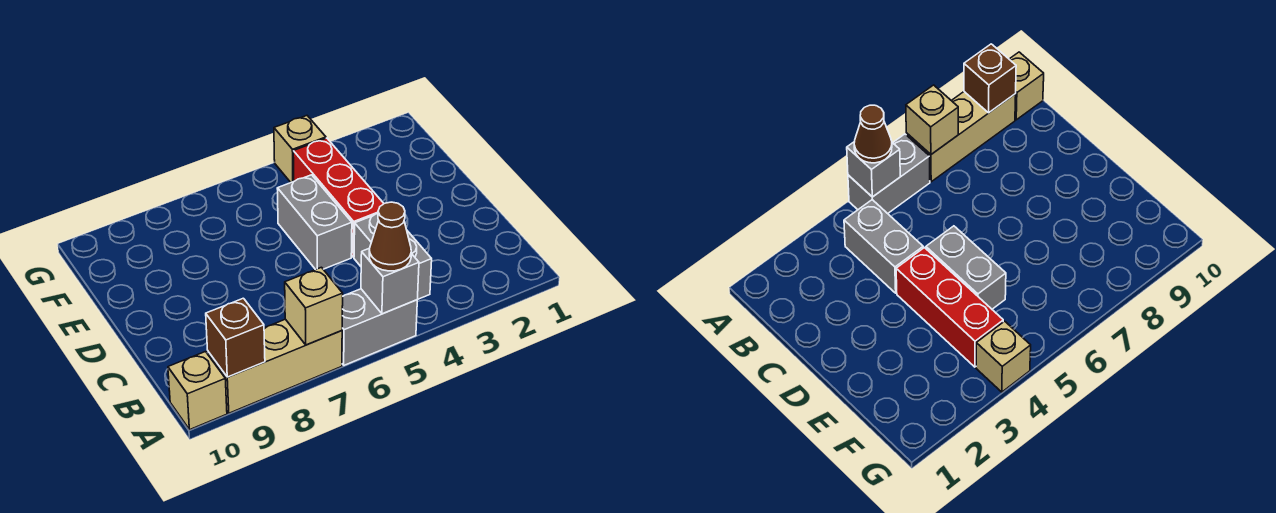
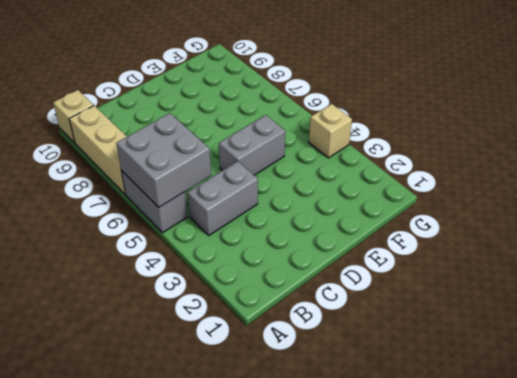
grey brick A5:B6 level 2 -> grey brick A5 level 2
none -> red brick D4:F4 level 1
none -> tan brick A7 level 2

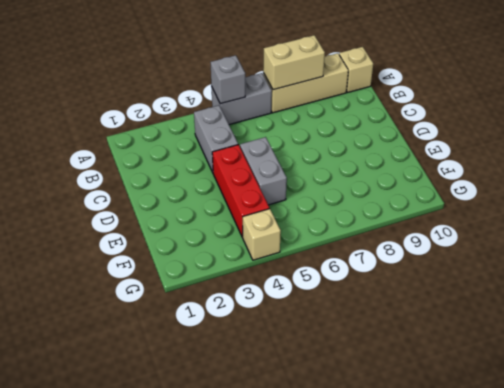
tan brick A7:A8 level 2 -> tan brick A7 level 2
none -> brown brick A9 level 2
none -> brown cone A5 level 3

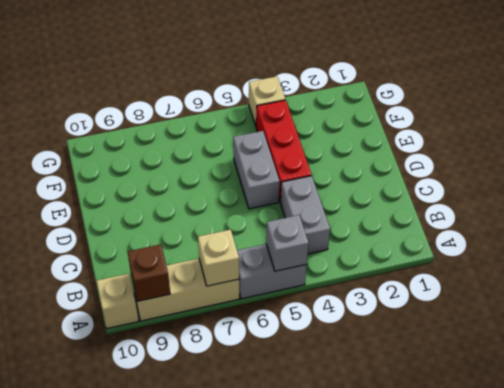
none -> brown cone A5 level 3

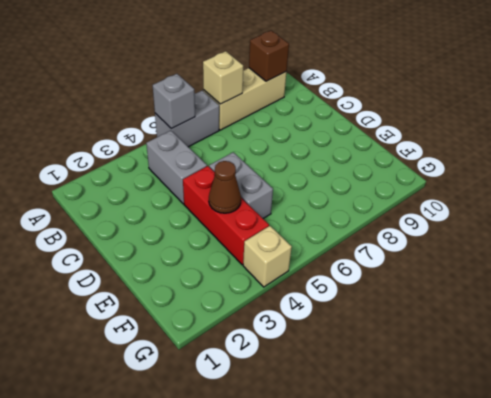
brown cone E4 level 2 -> brown cone A5 level 3
none -> tan brick A10 level 1

